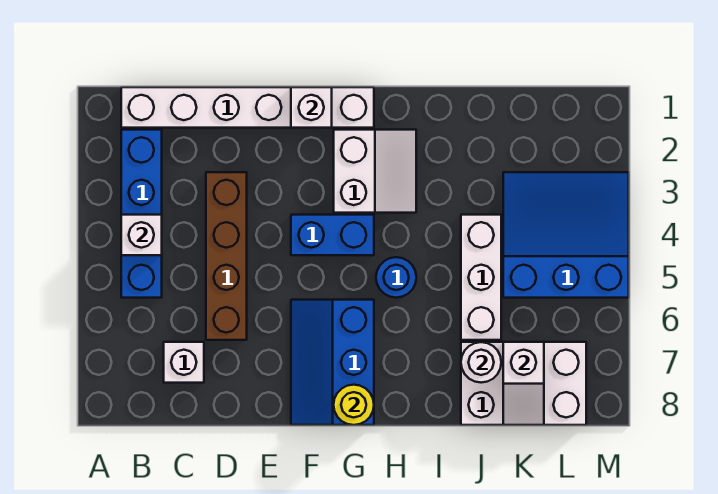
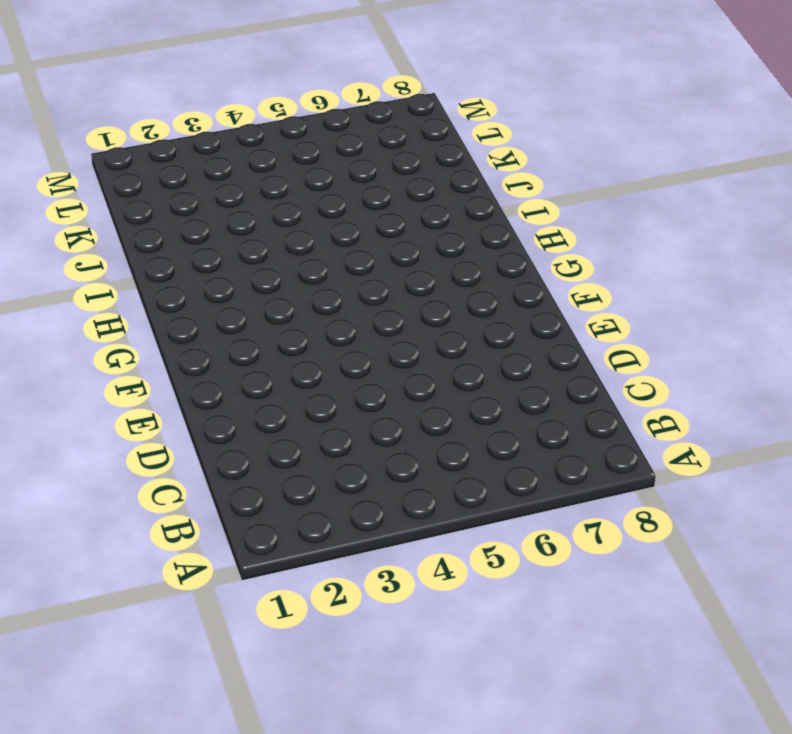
none -> white brick B1:G1 level 1
none -> blue brick B2:B5 level 1
none -> white brick C7 level 1

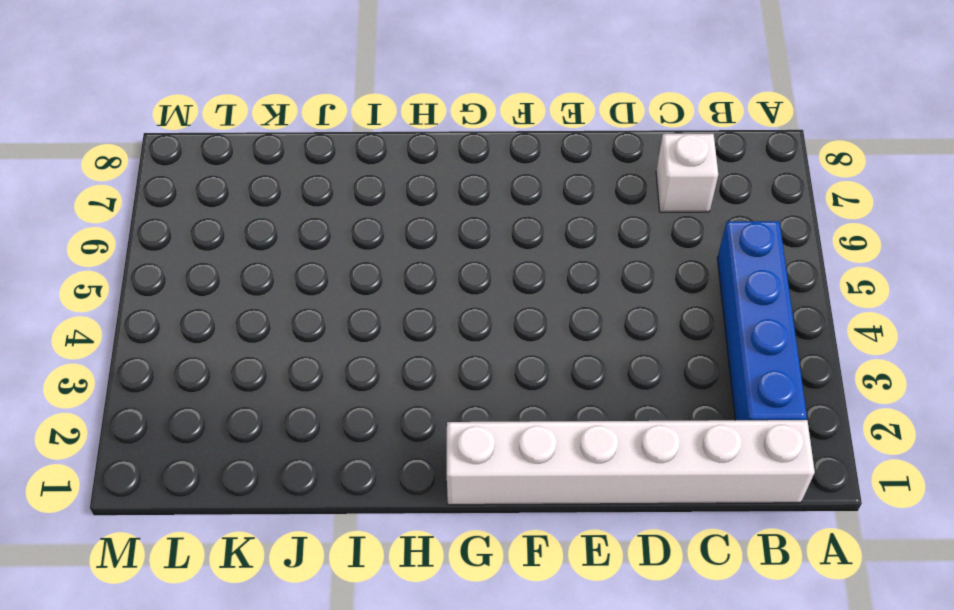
none -> brown brick D3:D6 level 1
none -> blue brick F4:G4 level 1
none -> blue slope F6:G8 level 1 top G

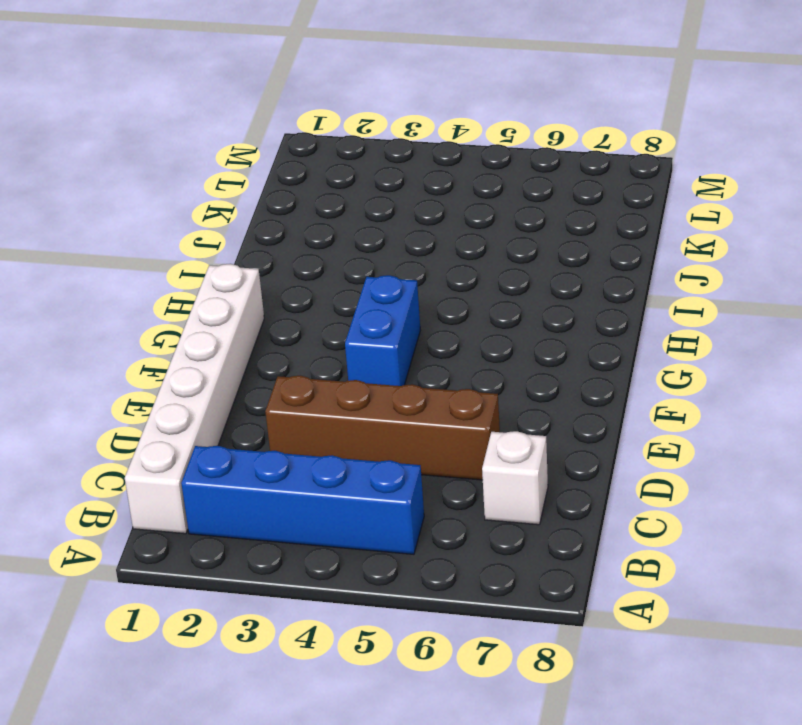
none -> blue slope F6:G8 level 1 top G
none -> white slope G2:H3 level 1 top G
none -> blue round brick H5 level 1

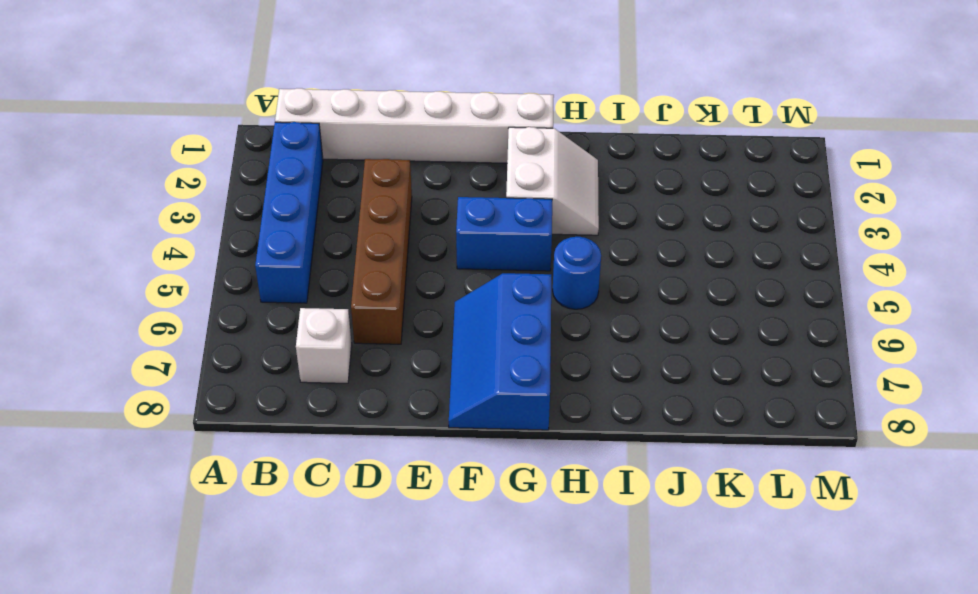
none -> white brick J4:J6 level 1
none -> white brick J7:L8 level 1
none -> blue slope K3:M5 level 1 top 5

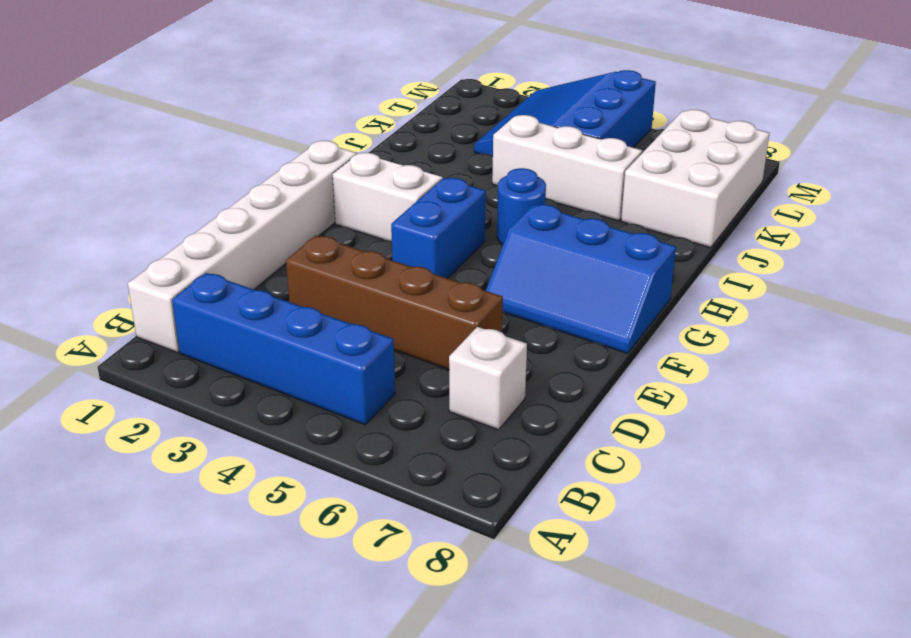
none -> white brick B4 level 2
none -> white brick F1 level 2
none -> yellow round brick G8 level 2

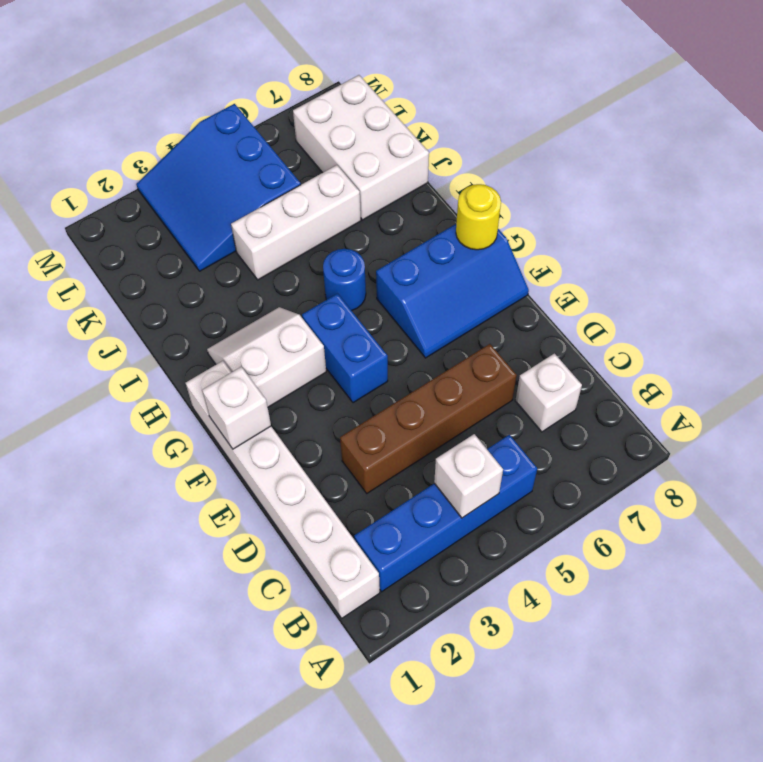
none -> white round brick J7 level 2
none -> white slope K7:K8 level 2 top 7

